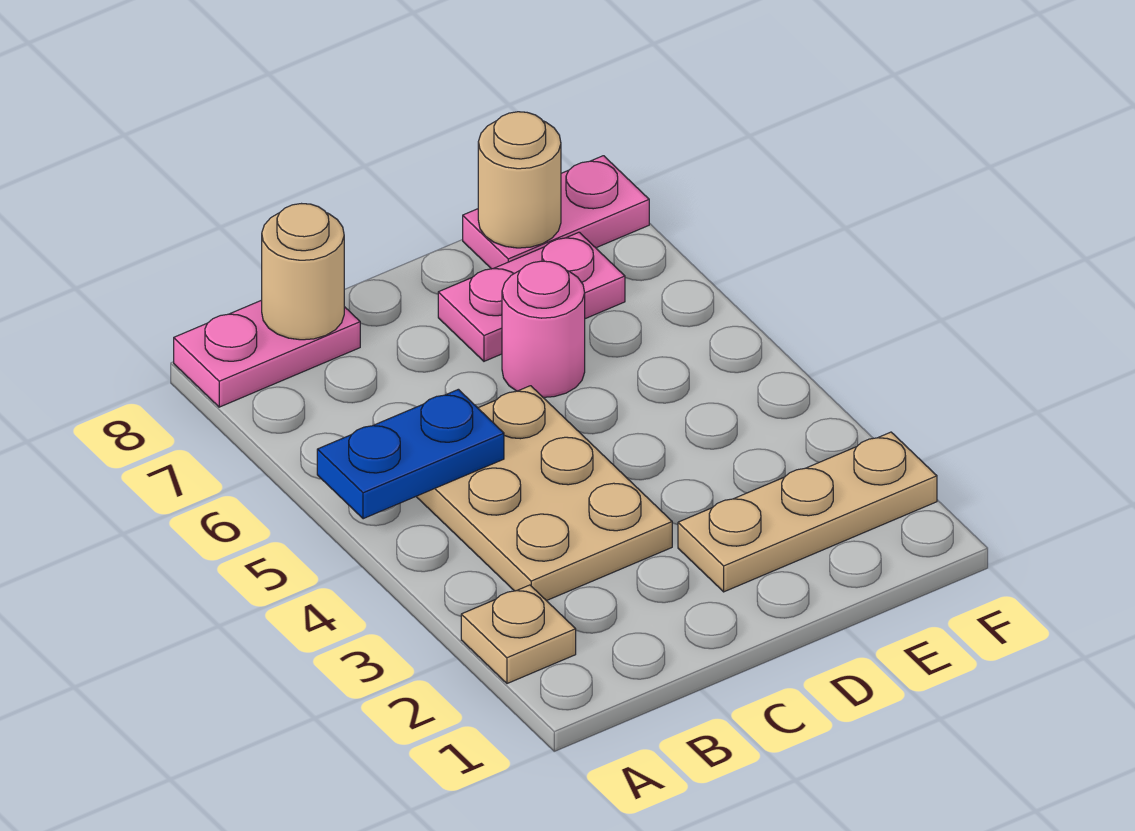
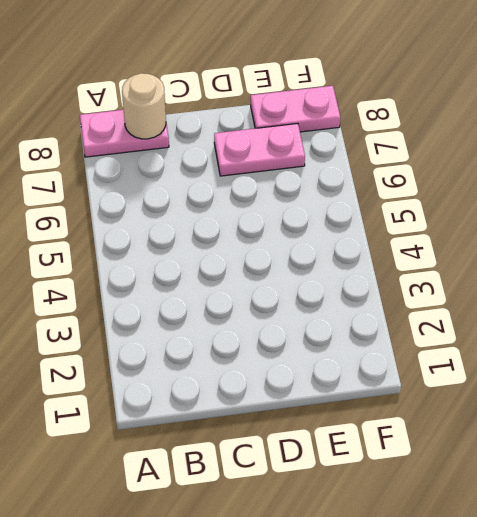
none -> tan plate A2 level 1
none -> tan plate B3:C5 level 1

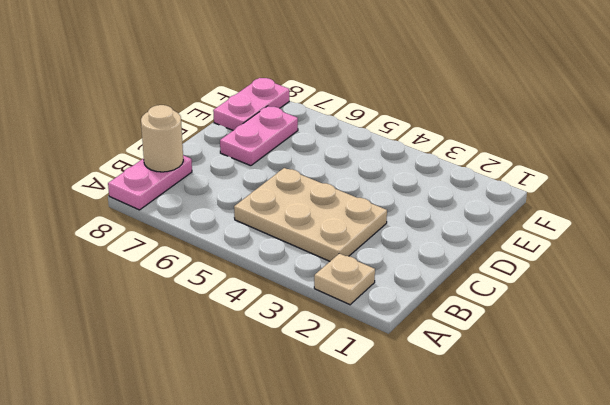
none -> tan plate D2:F2 level 1
none -> pink round brick D6 level 1

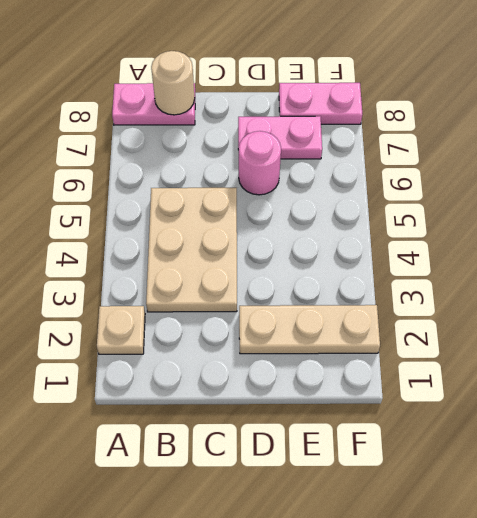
none -> blue plate A5:B5 level 2
none -> tan round brick E8 level 2

